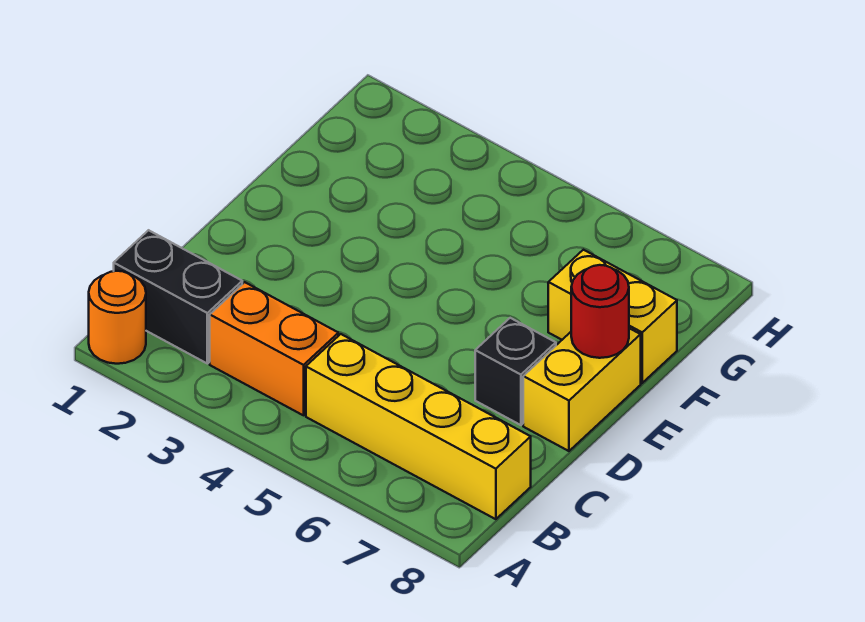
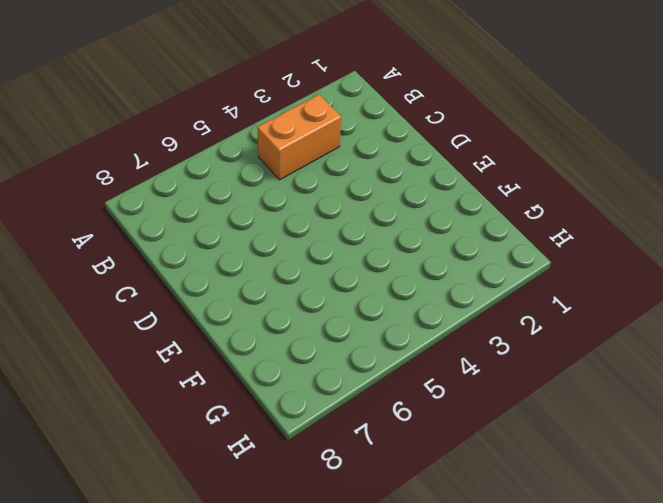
none -> orange round brick A1 level 1
none -> black brick B1:B2 level 1

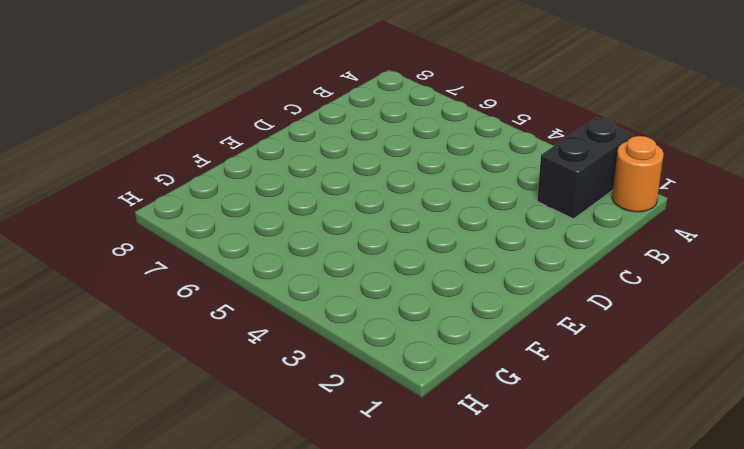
black brick A2:B2 level 1 -> black brick B1:B2 level 1
none -> orange brick B3:B4 level 1
none -> yellow brick B5:B8 level 1

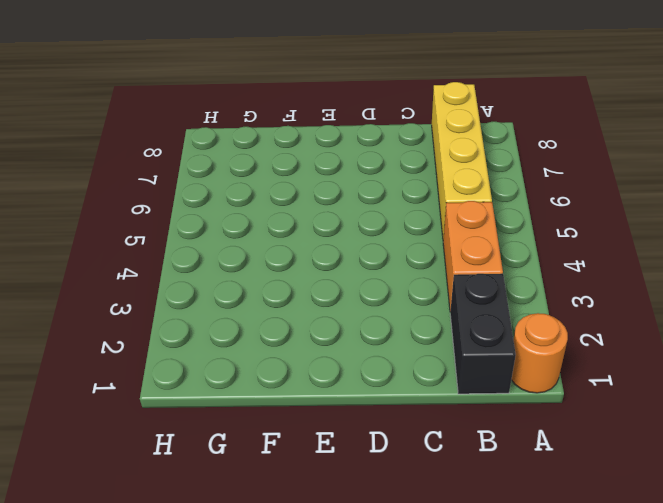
none -> black brick D7 level 1
none -> yellow brick D8:E8 level 1

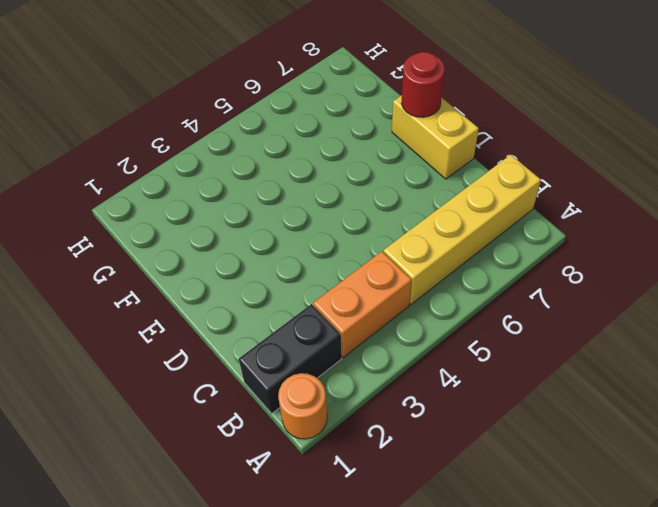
none -> black brick D7 level 1
none -> yellow brick F7:F8 level 1

